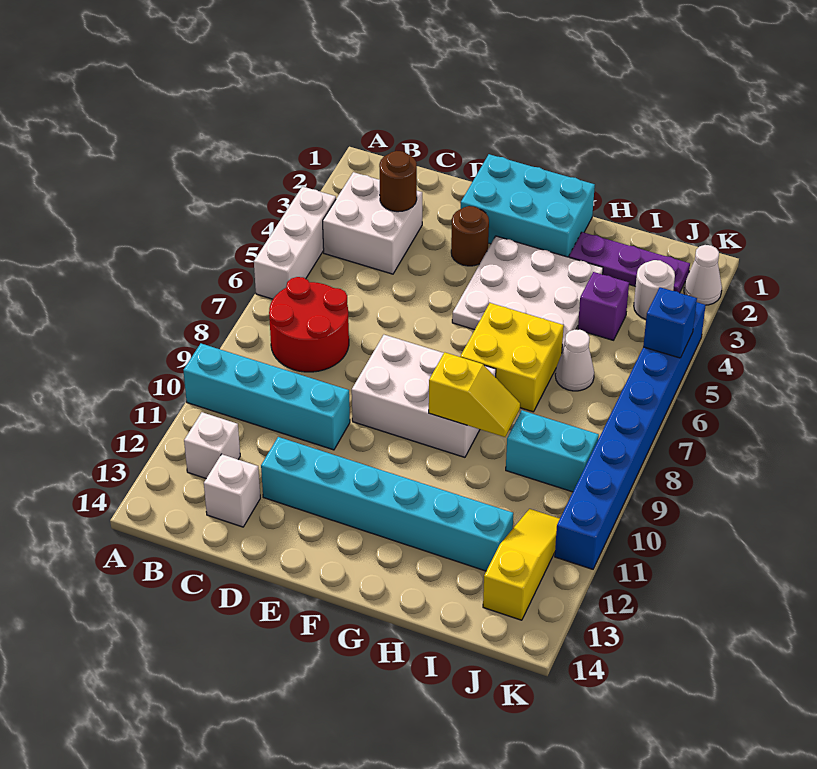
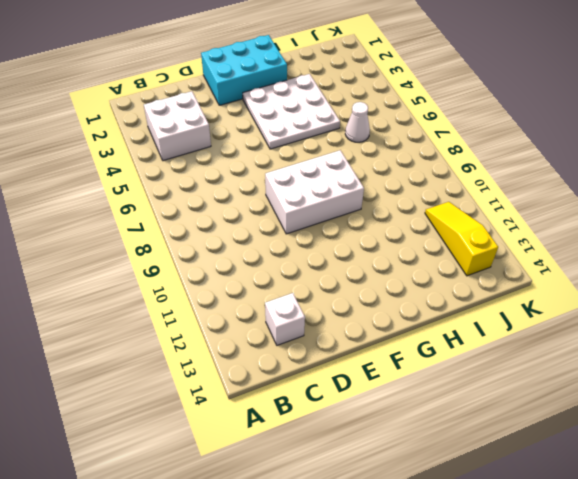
none -> white brick A4:A6 level 1
none -> cyan brick A10:D10 level 1
none -> red round brick B7:C8 level 1

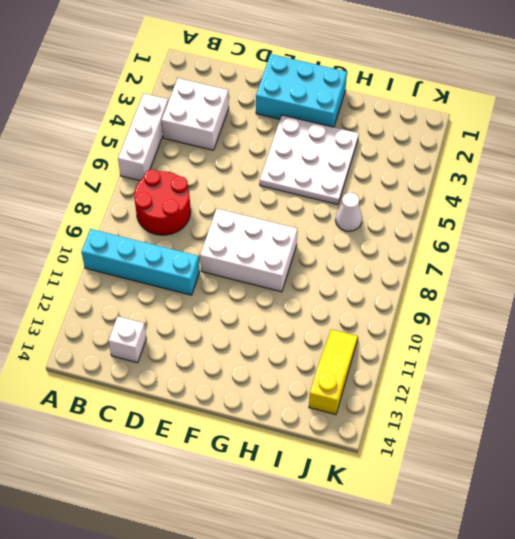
none -> white brick B12 level 1
none -> cyan brick D12:I12 level 1
none -> brown round brick E3 level 1

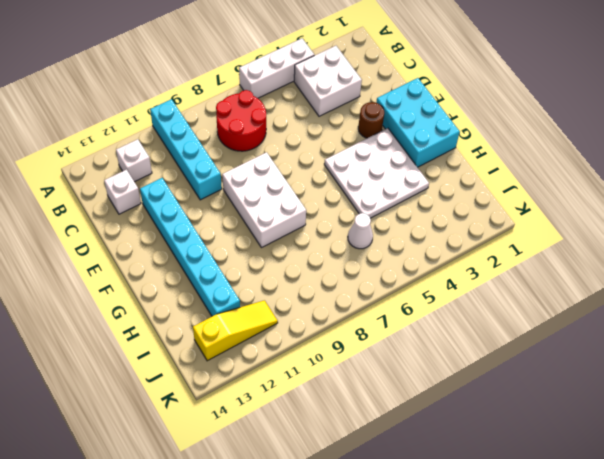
none -> yellow brick G6:H7 level 1
none -> purple plate H2:J2 level 1
none -> purple brick I4 level 1

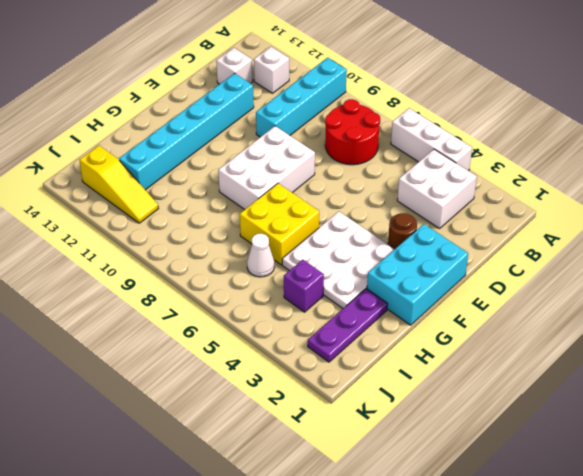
none -> cyan brick I9:J9 level 1
none -> white round brick J3 level 1
none -> white cone K2 level 1

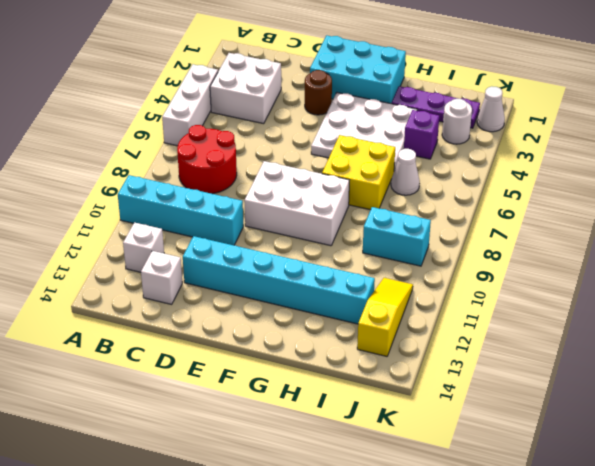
none -> blue brick K4:K11 level 1
none -> brown round brick C3 level 2
none -> yellow slope G9:H9 level 2 top G

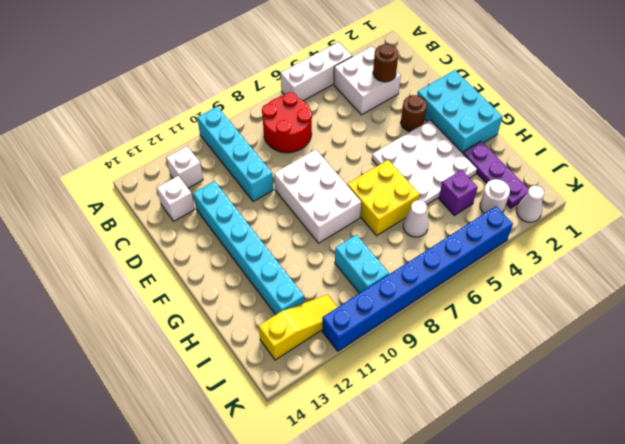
none -> yellow slope G9:H9 level 2 top G
none -> blue brick K5 level 2

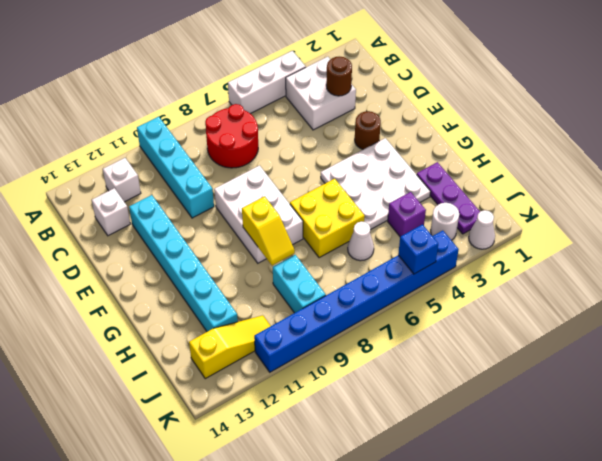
none -> cyan brick E1:G2 level 1

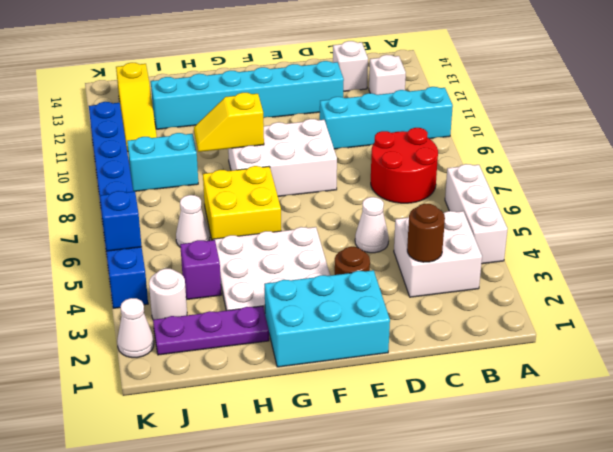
white cone D5 level 1 -> none

